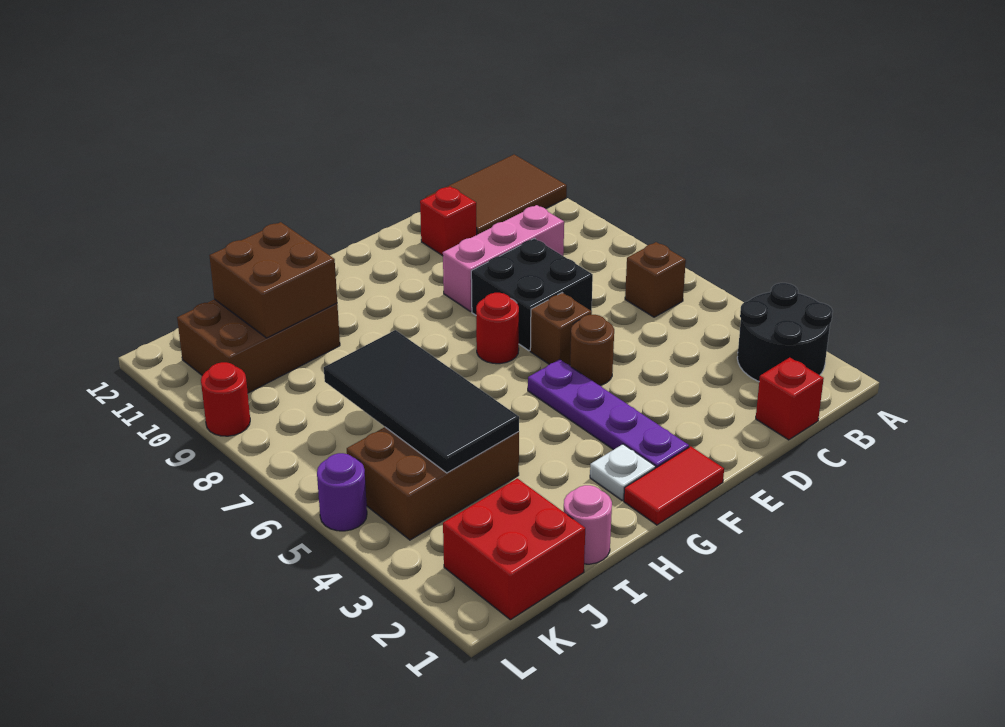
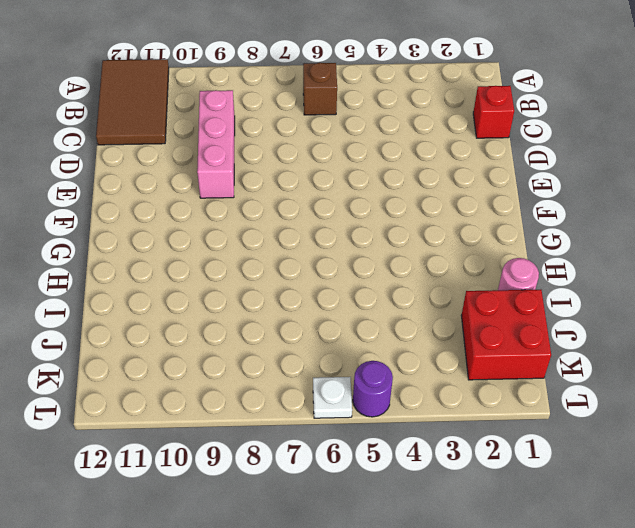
white plate L6 level 1 -> white plate G2 level 1
none -> black round brick A2:B3 level 1
none -> black brick D7:E8 level 1
none -> red brick D11 level 1

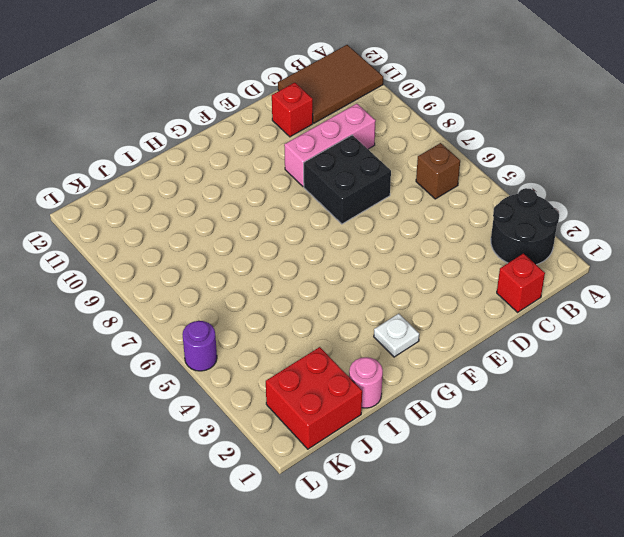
none -> brown round brick E5 level 1
none -> brown brick E6 level 1
none -> red tile F1:G1 level 1

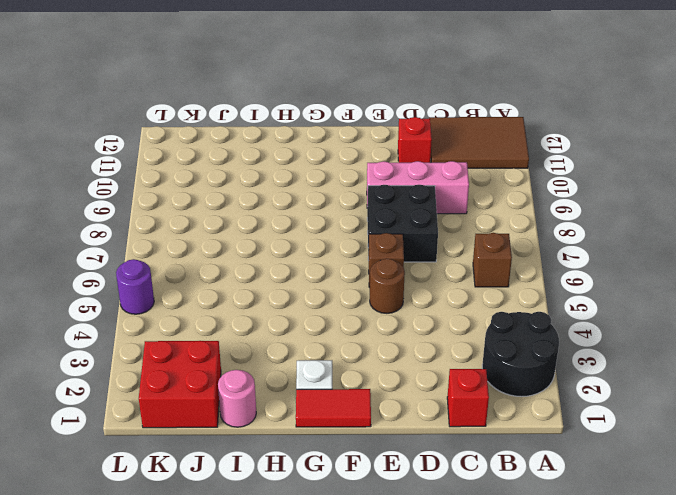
none -> purple plate F2:F5 level 1
none -> red round brick F7 level 1
none -> brown brick I4:K5 level 1

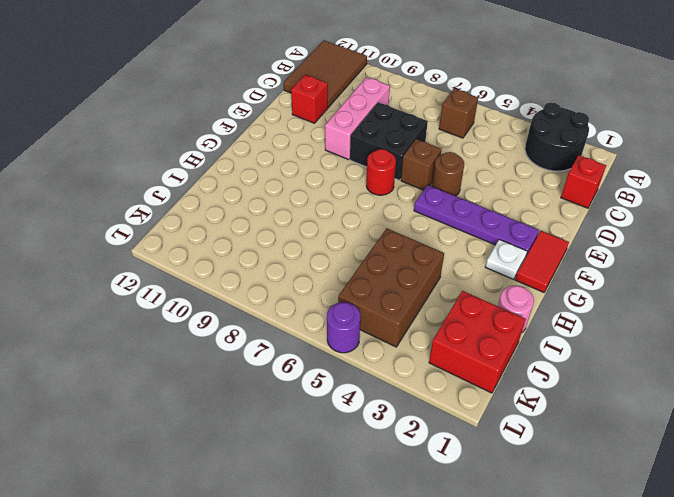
none -> brown brick I10:K11 level 1
none -> red round brick L9 level 1
none -> black tile I4:J7 level 2

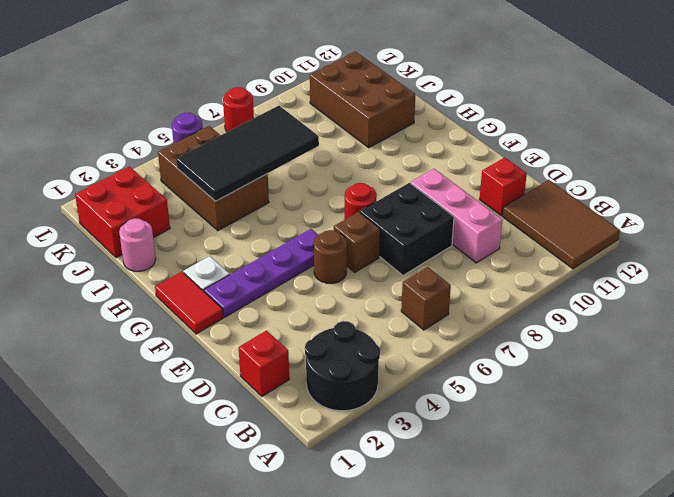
red round brick L7 level 1 -> red round brick L9 level 1
none -> brown brick I10:J11 level 2

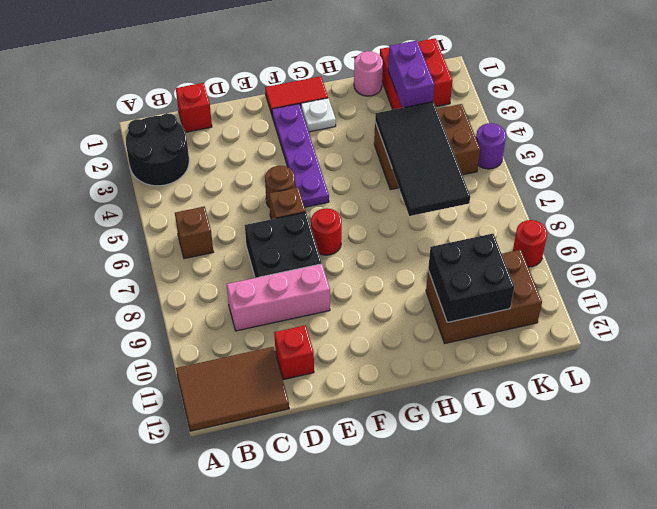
black brick I10:J11 level 2 -> brown brick I10:J11 level 2
purple brick J2:J3 level 2 -> none

